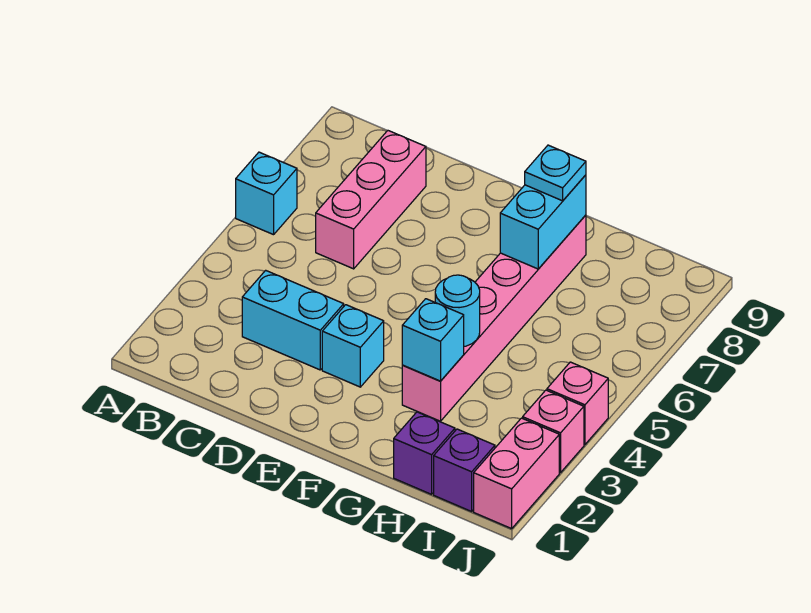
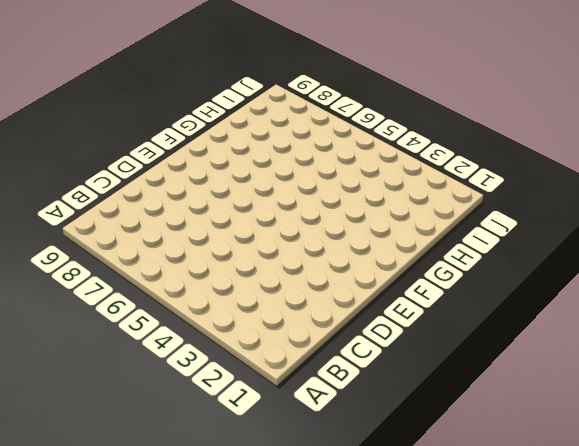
none -> cyan brick A6 level 1
none -> cyan brick C3:D3 level 1
none -> pink brick C6:C8 level 1

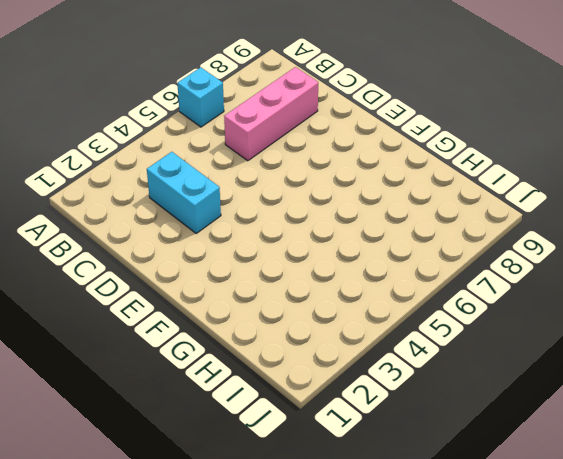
none -> cyan brick E3 level 1
none -> pink brick G3:G8 level 1
none -> purple brick H1 level 1

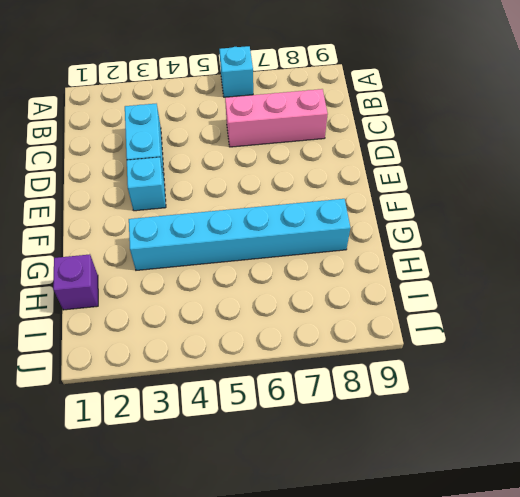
cyan brick G3:G8 level 1 -> pink brick G3:G8 level 1
none -> purple brick I1 level 1
none -> pink brick J1:J2 level 1
none -> pink brick J3 level 1

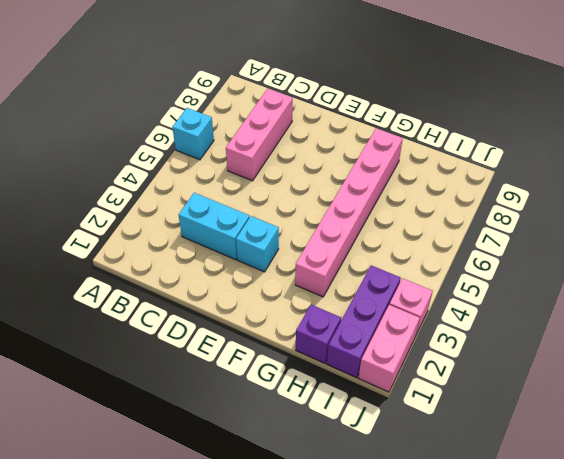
purple brick I1:I3 level 1 -> purple brick I1 level 1
none -> pink brick J4 level 1
none -> cyan brick G3 level 2
none -> cyan round brick G4 level 2

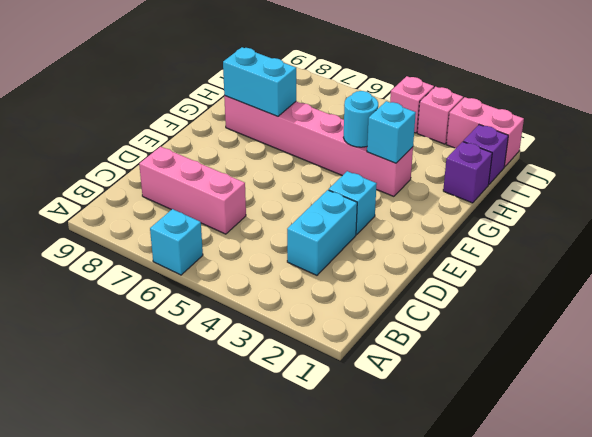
none -> cyan plate G8 level 3

